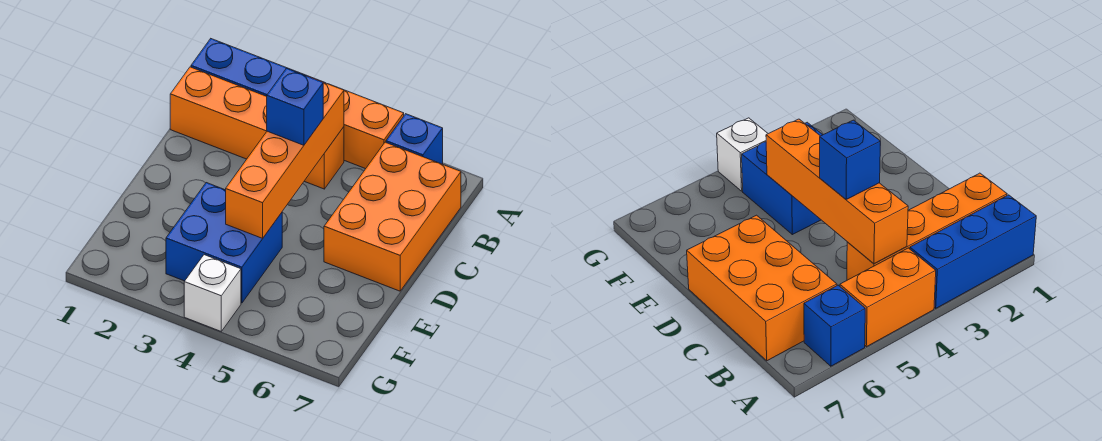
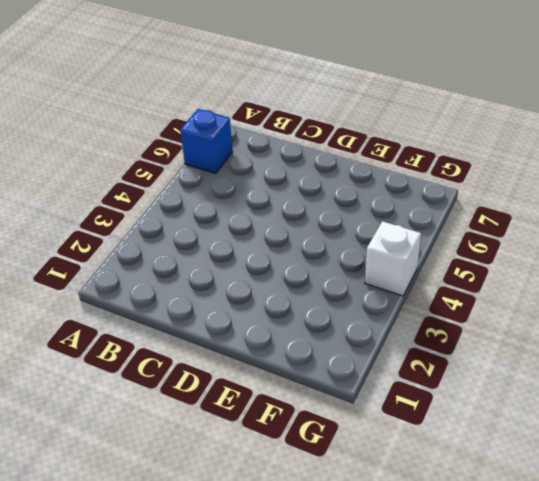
none -> blue brick A1:A3 level 1
none -> orange brick A4:A5 level 1

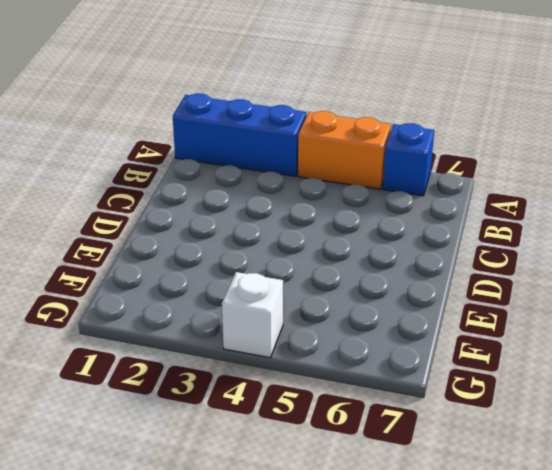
none -> orange brick B1:B4 level 1
none -> orange brick B6:D7 level 1

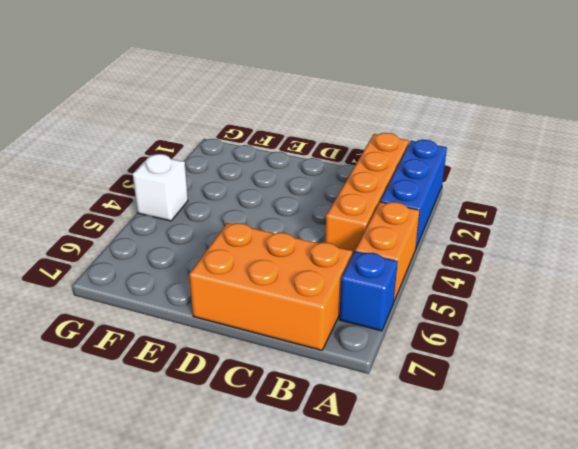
none -> blue brick E3:F4 level 1
none -> orange brick B4:E4 level 2

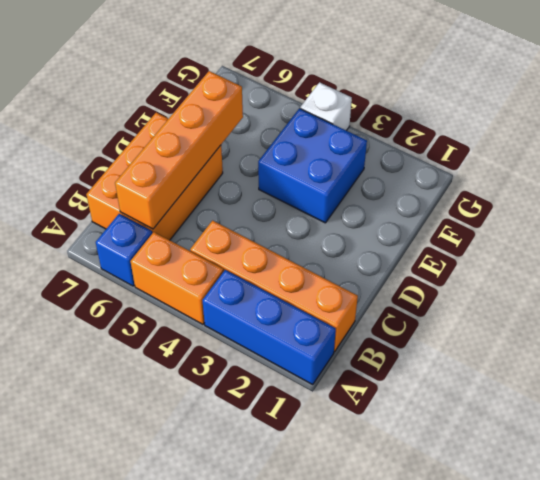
orange brick B6:E6 level 2 -> orange brick B4:E4 level 2
none -> blue brick C4 level 3

